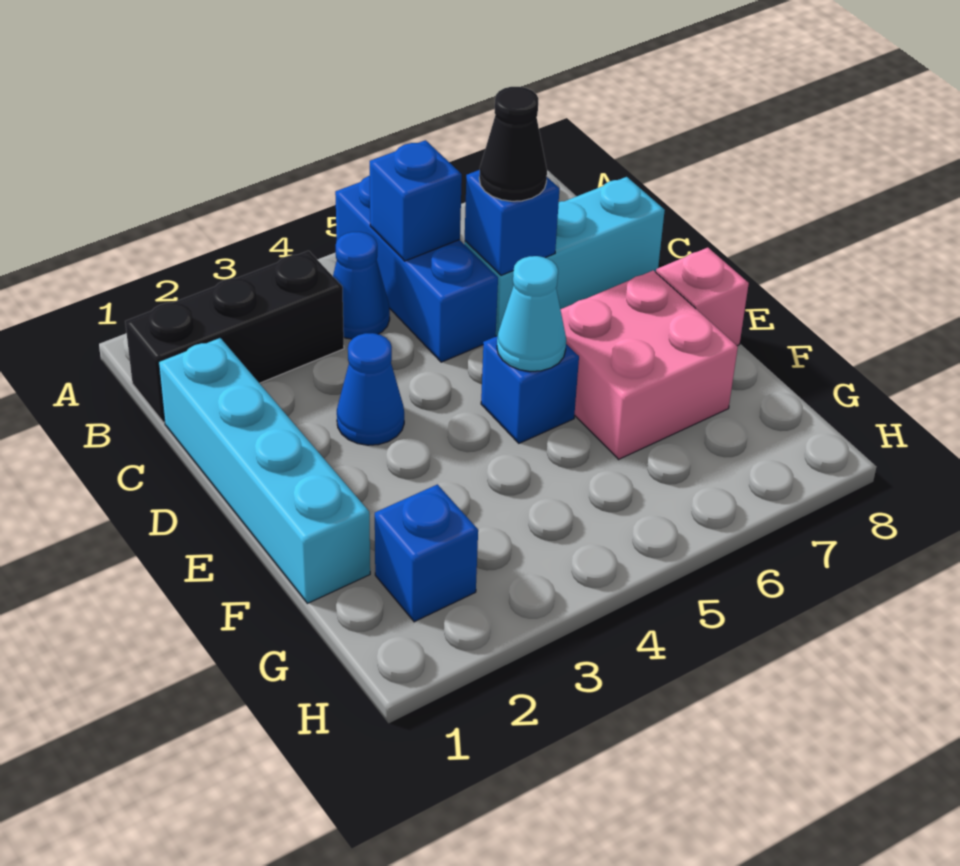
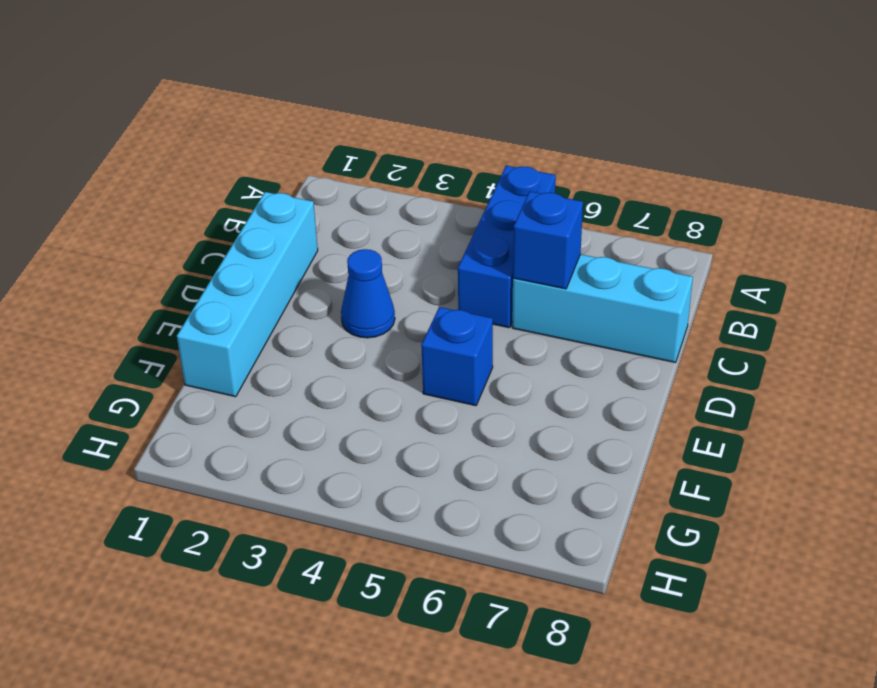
none -> black brick B1:B3 level 1
none -> blue cone B4 level 1
none -> pink brick E6:F7 level 1

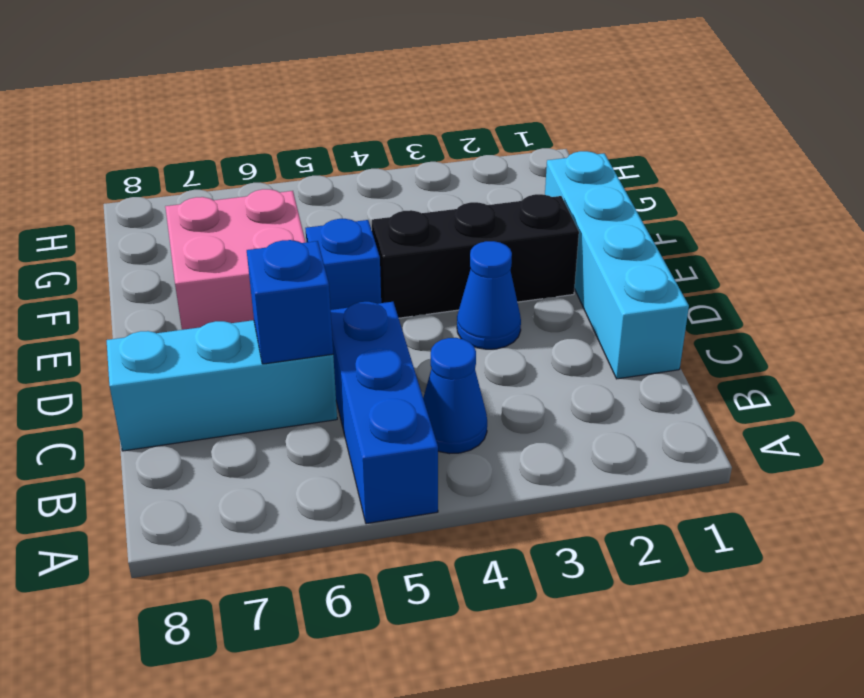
black brick E2:E4 level 1 -> black brick B1:B3 level 1
none -> pink brick E8 level 1
none -> blue brick G2 level 1
none -> blue brick B5 level 2

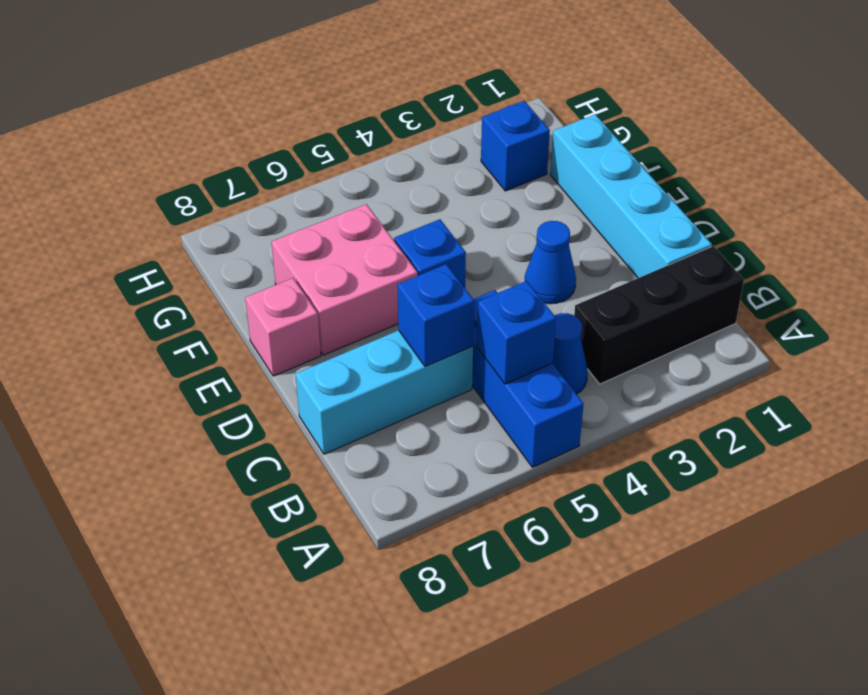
none -> cyan cone E5 level 2
none -> black cone C6 level 3

